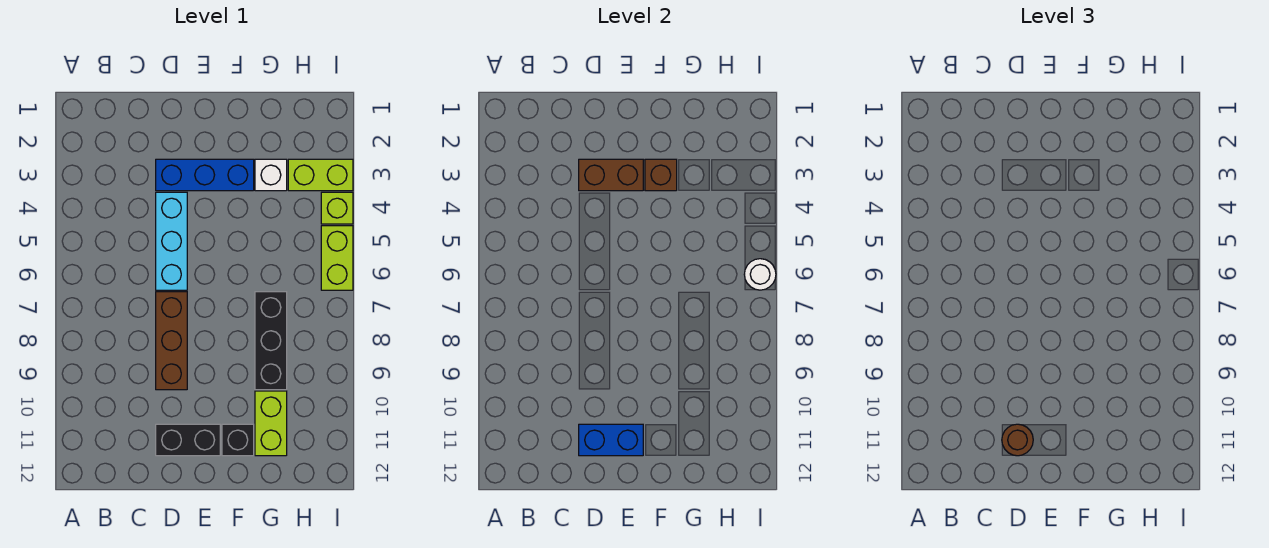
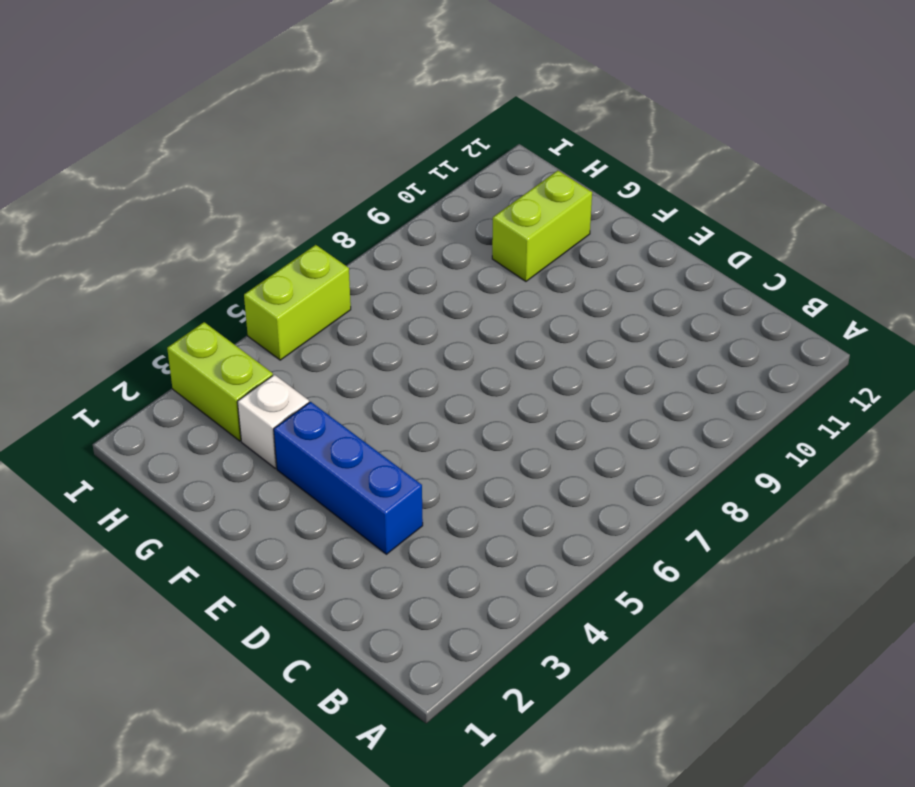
none -> cyan brick D4:D6 level 1
none -> brown brick D7:D9 level 1
none -> black brick D11:E11 level 1

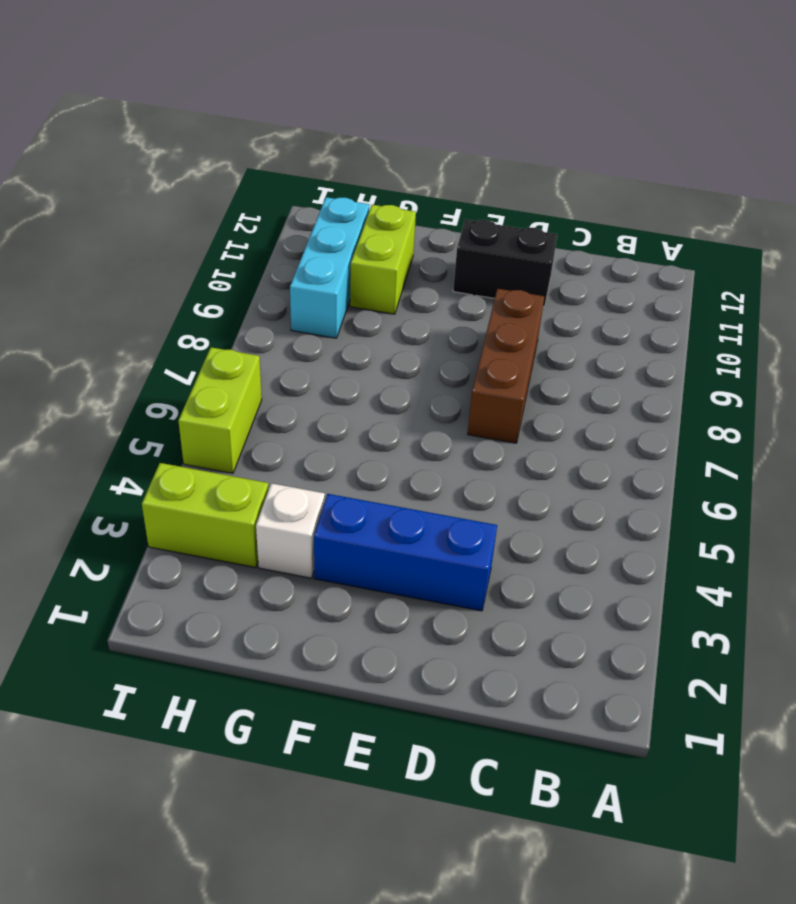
cyan brick H9:H11 level 1 -> cyan brick D4:D6 level 1
none -> black brick F11 level 1
none -> black brick G7:G9 level 1
none -> lime brick I4 level 1

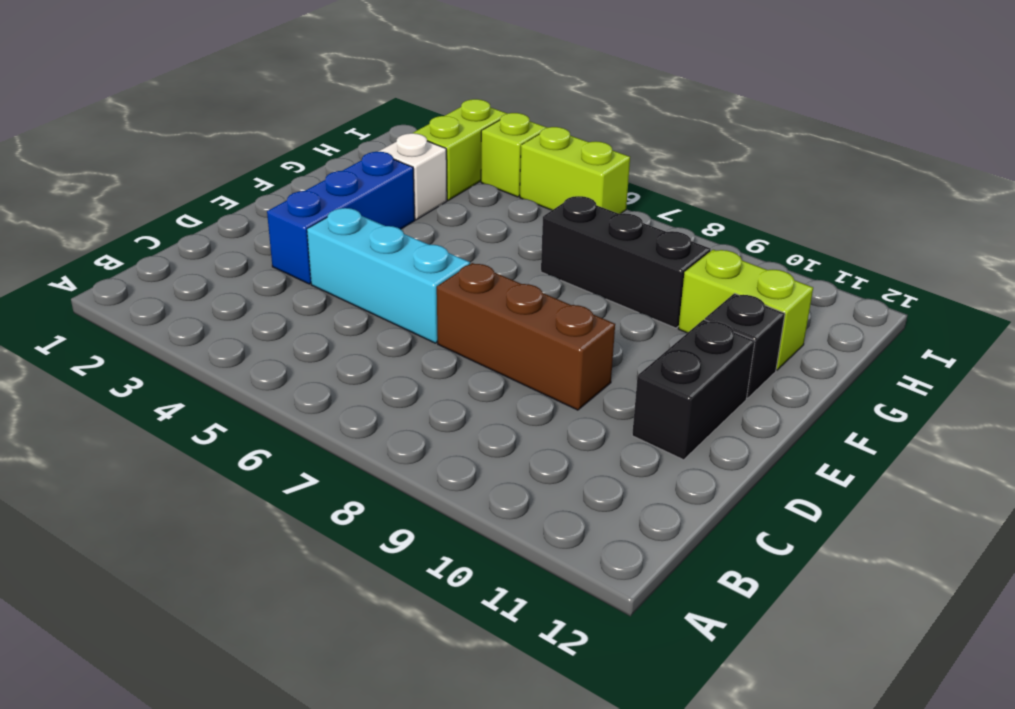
none -> brown brick D3:E3 level 2
none -> blue brick D11:E11 level 2
none -> brown brick F3 level 2

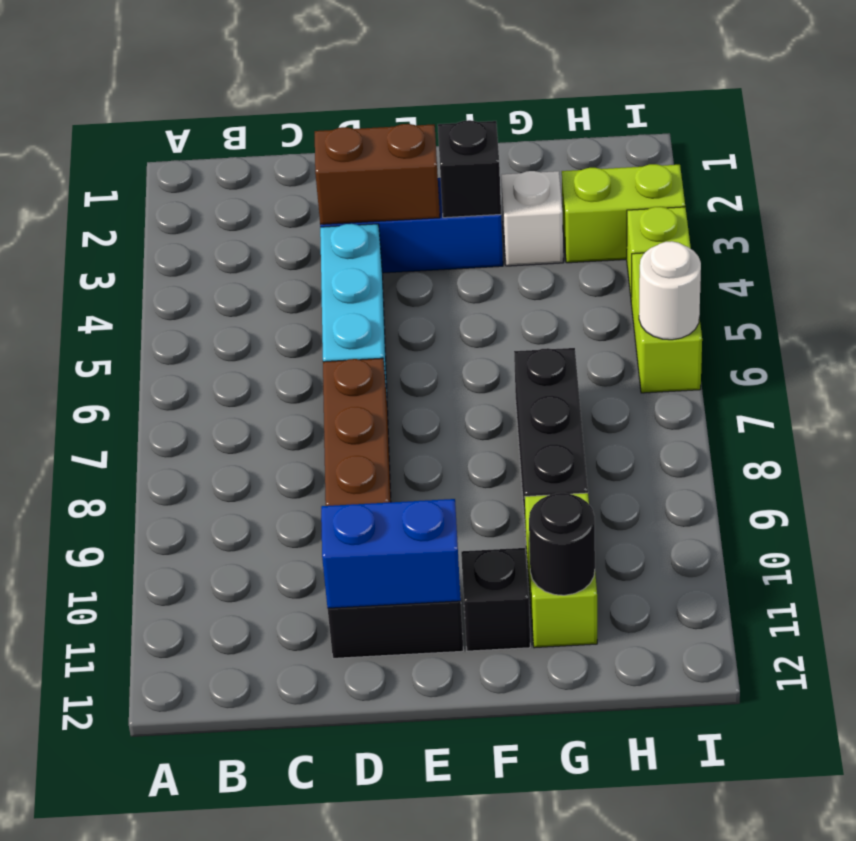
black brick F3 level 2 -> brown brick F3 level 2
black round brick G11 level 2 -> none
none -> brown round brick D11 level 3

